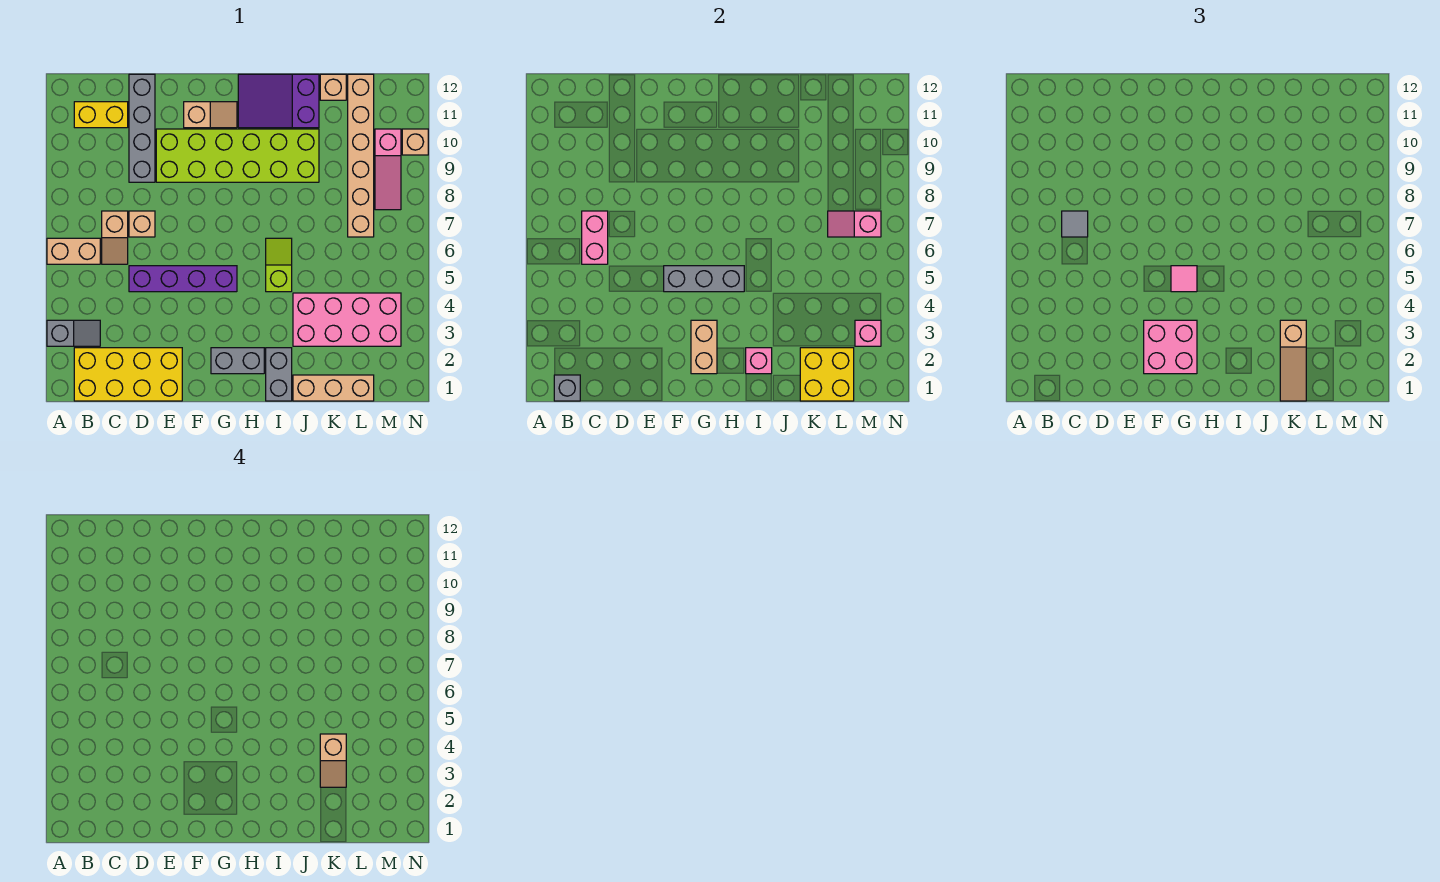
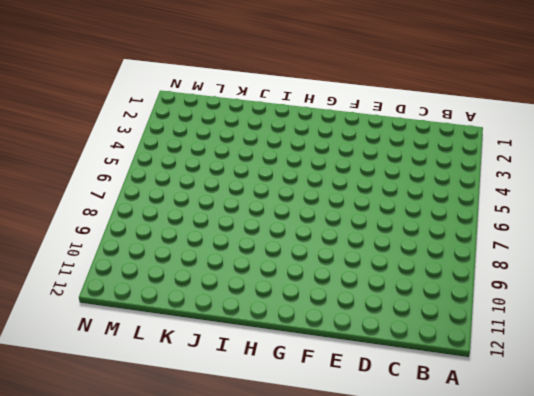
none -> grey slope A3:B3 level 1 top A
none -> tan brick A6:B6 level 1
none -> yellow brick B1:E2 level 1
none -> yellow brick B11:C11 level 1

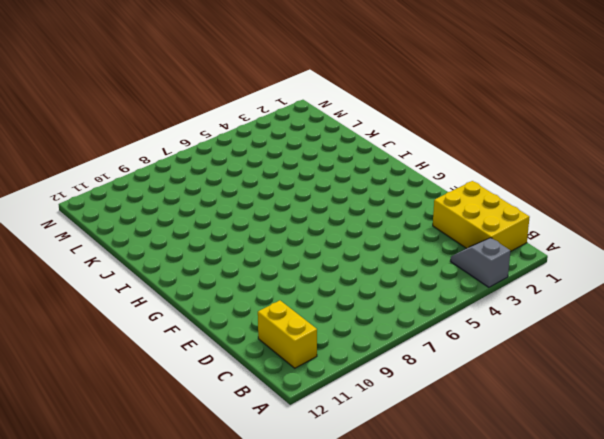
yellow brick B1:D2 level 1 -> yellow brick B1:E2 level 1
none -> tan brick A6:B6 level 1
none -> tan slope C6:C7 level 1 top 7
none -> purple brick D5:G5 level 1
none -> tan brick D7 level 1

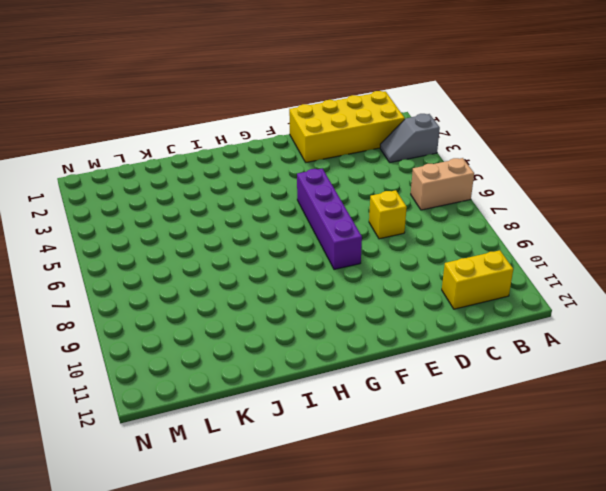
yellow brick D7 level 1 -> tan brick D7 level 1
purple brick F5:F8 level 1 -> purple brick D5:G5 level 1
none -> tan slope C6:C7 level 1 top 7
none -> grey brick D9:D12 level 1
none -> lime brick E9:J10 level 1
none -> tan slope F11:G11 level 1 top F

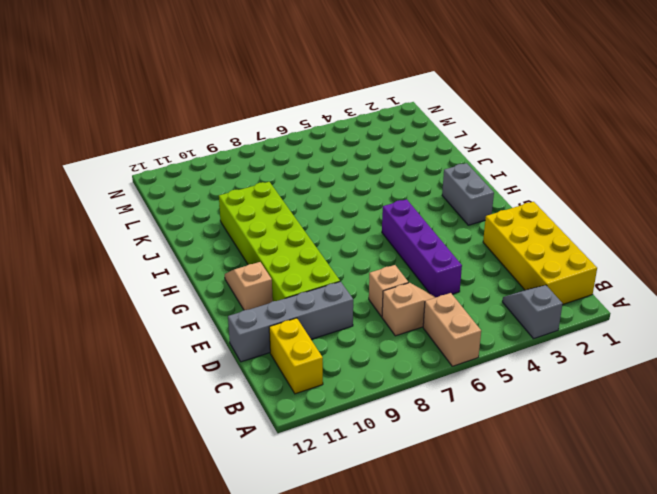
none -> purple slope H11:J12 level 1 top J
none -> grey brick I1:I2 level 1
none -> lime slope I5:I6 level 1 top 5
none -> tan brick J1:L1 level 1

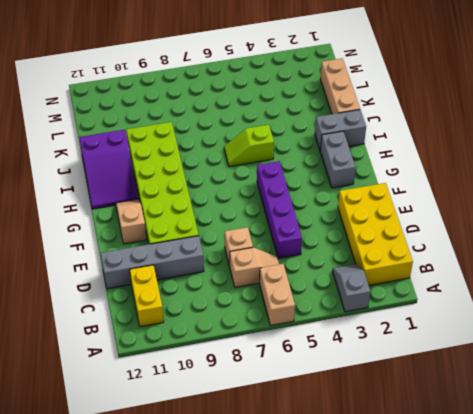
none -> pink brick J3:M4 level 1
none -> tan brick K12 level 1
none -> tan brick L7:L12 level 1
none -> pink slope M8:M10 level 1 top 10

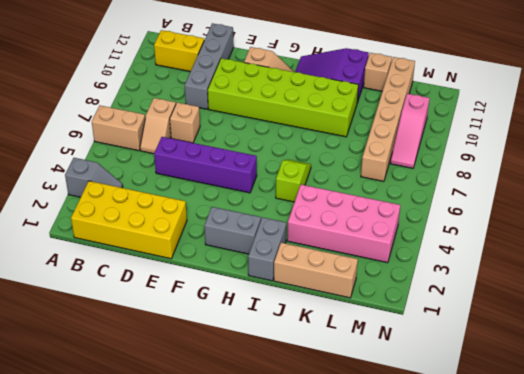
none -> tan brick N10 level 1
none -> grey brick B1 level 2
none -> pink brick C6:C7 level 2
none -> grey brick F5:H5 level 2

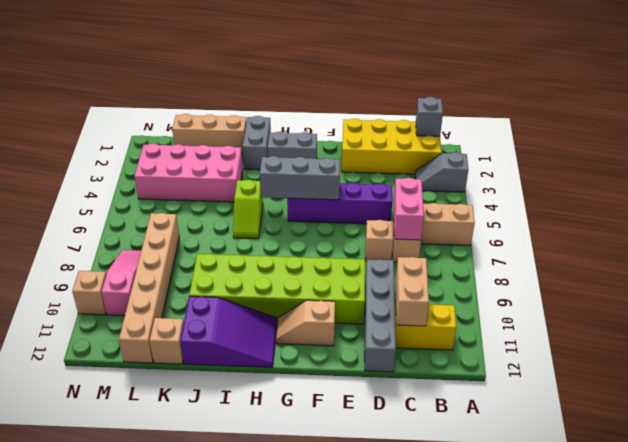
tan brick C10:C11 level 2 -> tan brick G2:G3 level 2
none -> pink brick I2 level 2
none -> yellow brick K1:L2 level 2
none -> pink slope L7:M7 level 2 top M
none -> pink brick M3 level 2

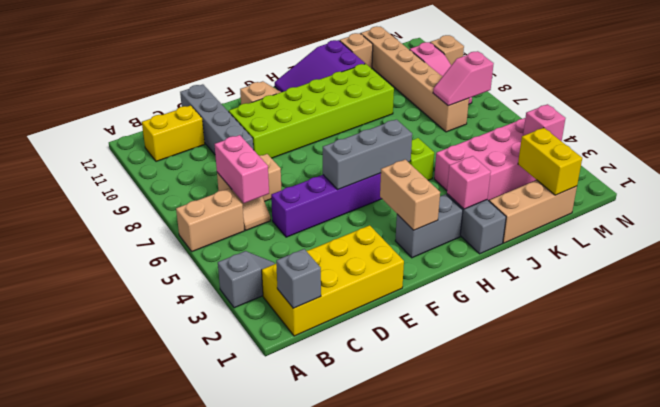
yellow brick L1:L2 level 2 -> yellow brick K1:L2 level 2
none -> grey tile C7 level 3
none -> pink brick F2:G3 level 3
none -> pink tile G5 level 3
none -> tan slope K1:K3 level 3 top 3

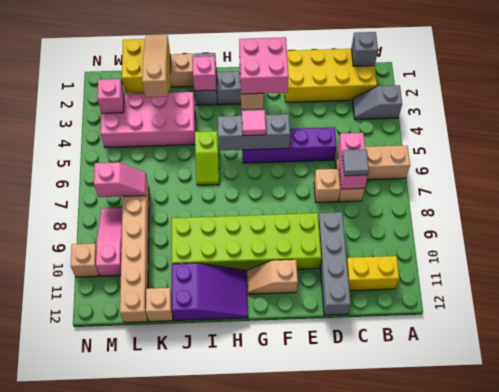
none -> tan slope K3:K4 level 4 top 4

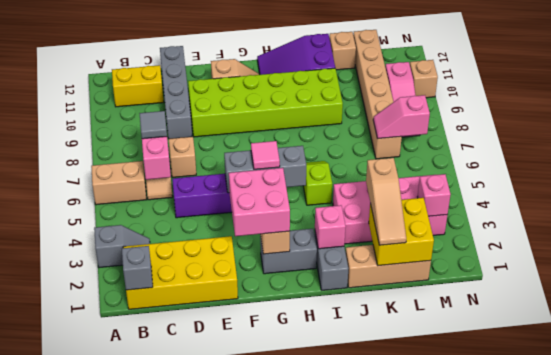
none -> tan slope K3:K4 level 4 top 4

